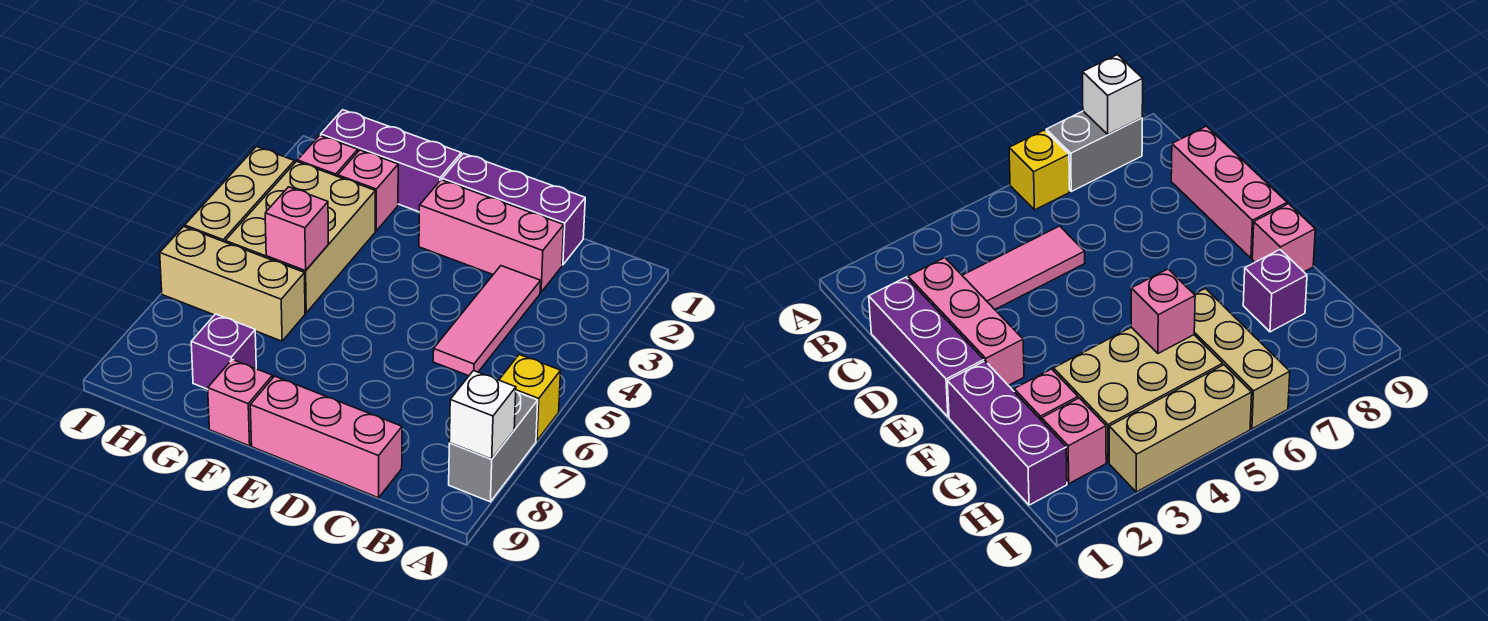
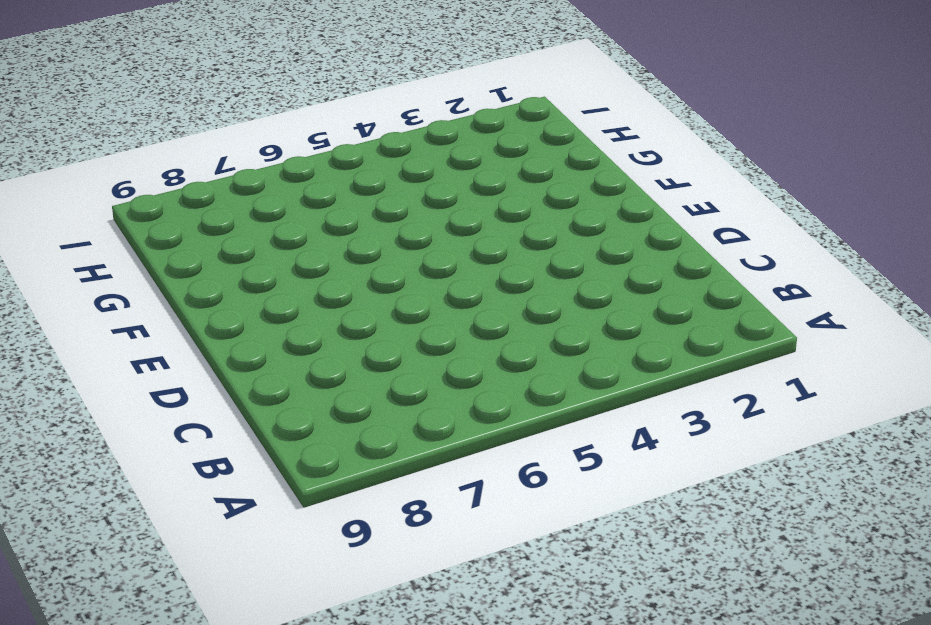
none -> yellow brick A6 level 1
none -> grey brick A7:A8 level 1
none -> purple brick C1:E1 level 1

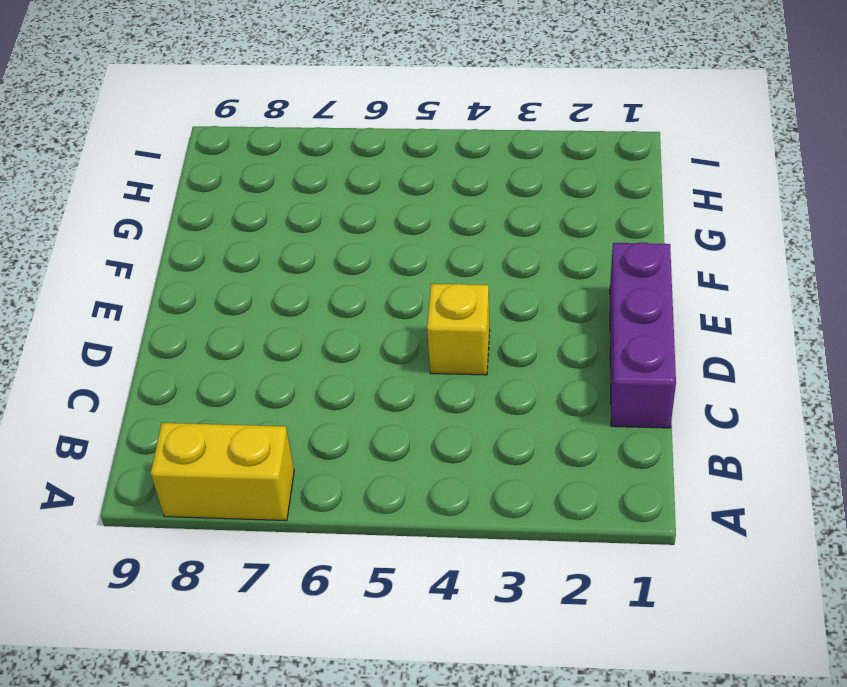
yellow brick A7:A8 level 1 -> grey brick A7:A8 level 1
yellow brick D4 level 1 -> yellow brick A6 level 1
none -> pink brick C2:E2 level 1
none -> pink tile C3:C5 level 1
none -> pink brick C9:E9 level 1

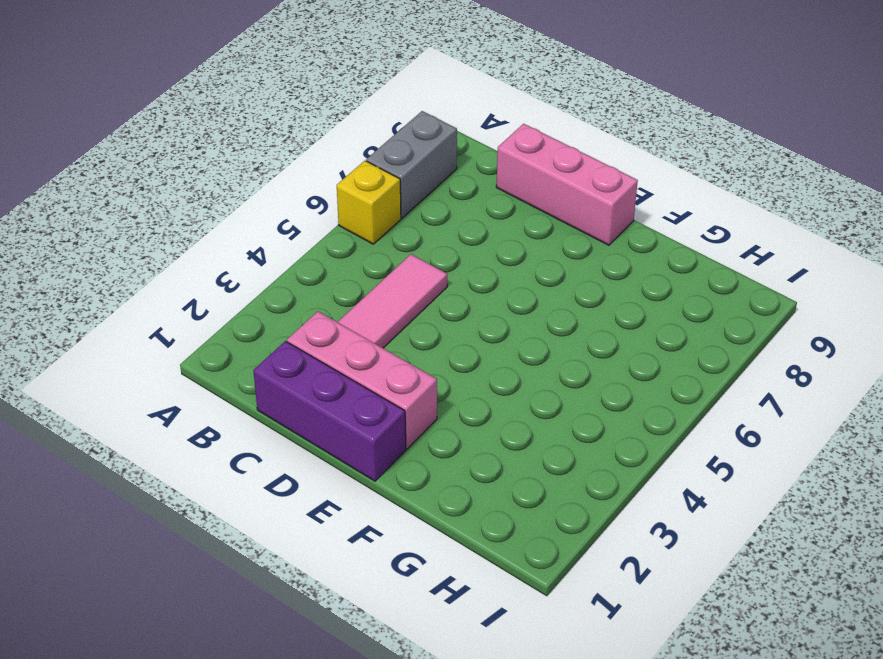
none -> purple brick F1:H1 level 1
none -> pink brick F9 level 1
none -> pink brick G2 level 1

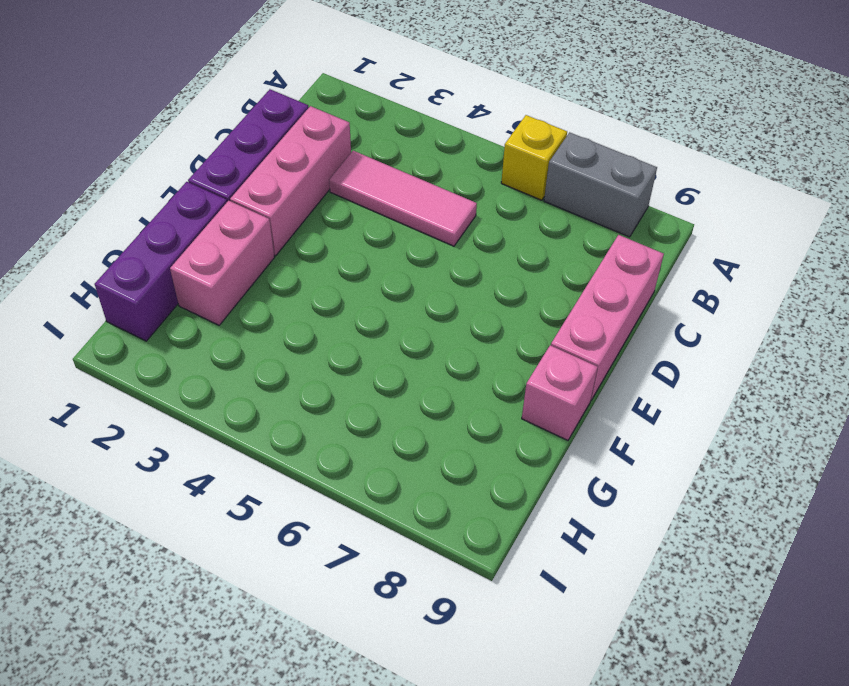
pink brick F2:G2 level 1 -> pink brick G2 level 1
none -> tan brick G3:H5 level 1
none -> tan brick G6:I6 level 1
none -> purple brick G8 level 1

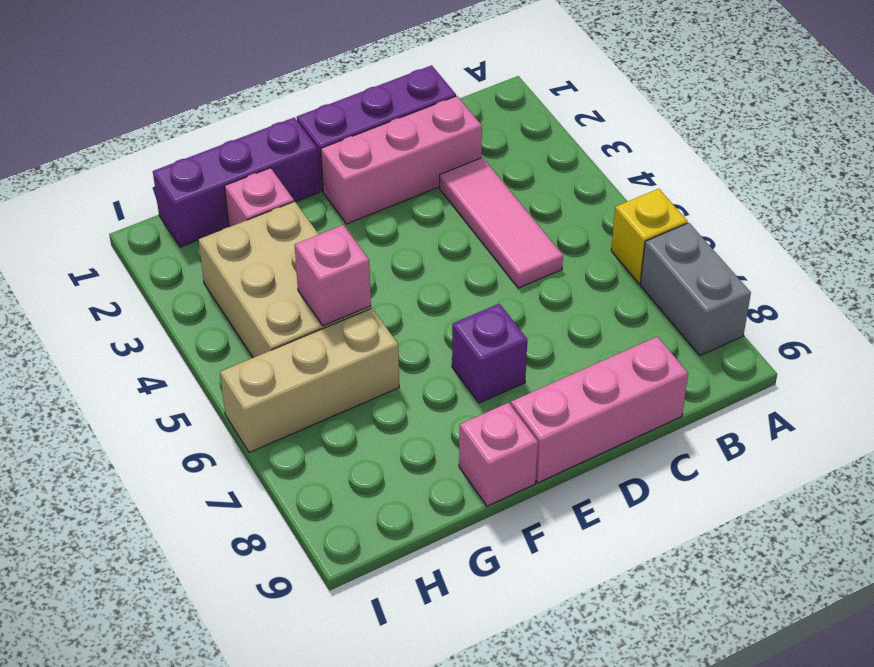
purple brick E7 level 1 -> purple brick G8 level 1
none -> pink brick H2 level 1
none -> tan brick I3:I5 level 1
none -> white brick A8 level 2

